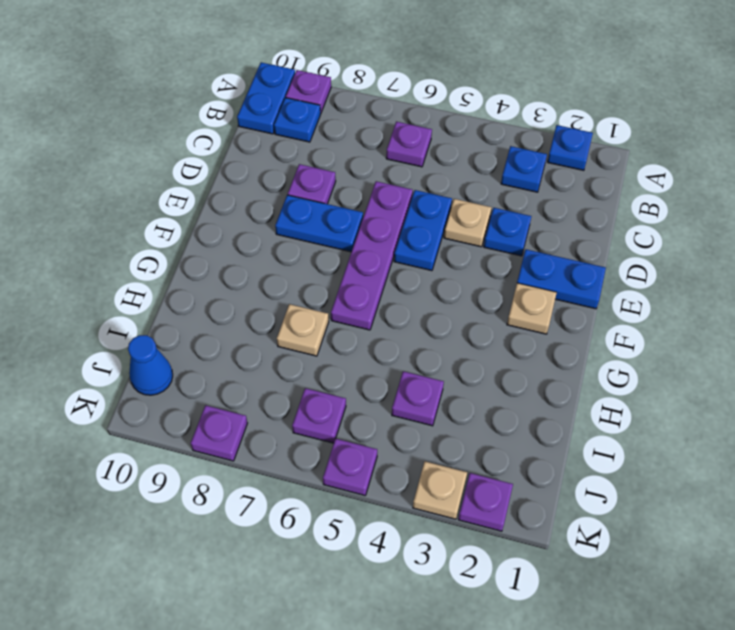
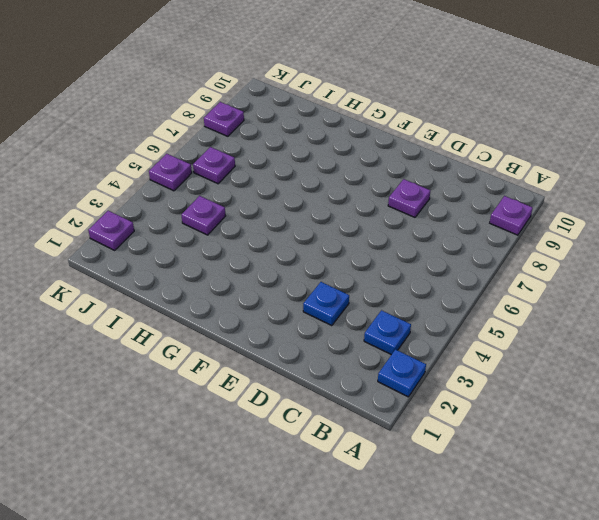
none -> blue plate A10:B10 level 1
none -> purple plate B6 level 1
none -> blue plate B9 level 1

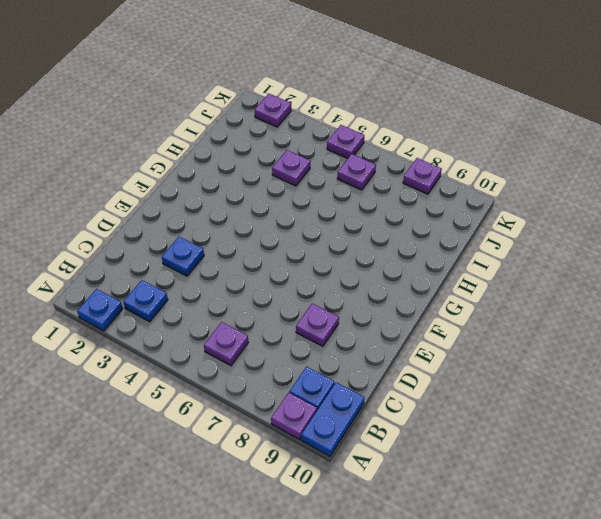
none -> tan plate D4 level 1
none -> blue plate D5:E5 level 1
none -> purple plate D6:G6 level 1

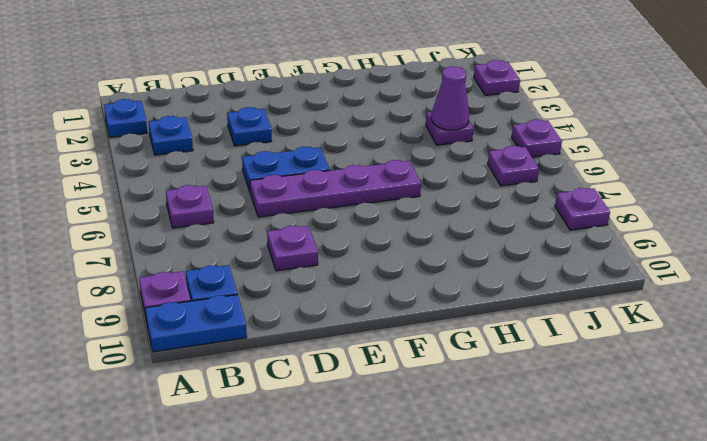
purple cone I4 level 2 -> none
none -> tan plate D4 level 1
none -> blue plate E1:E2 level 1
none -> blue plate E7:E8 level 1

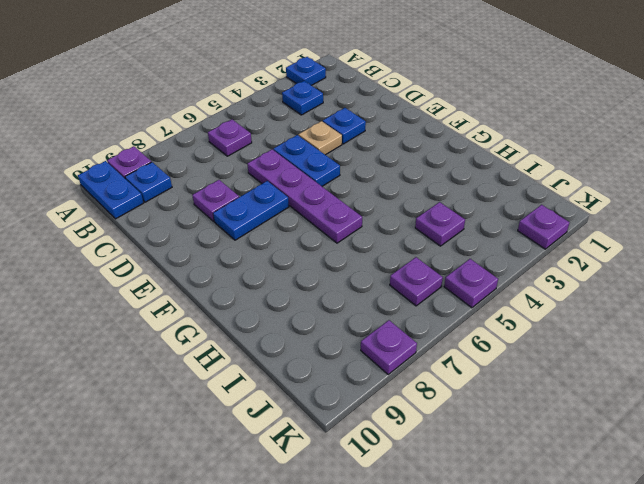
none -> blue plate E1:E2 level 1
none -> tan plate F2 level 1
none -> tan plate H7 level 1

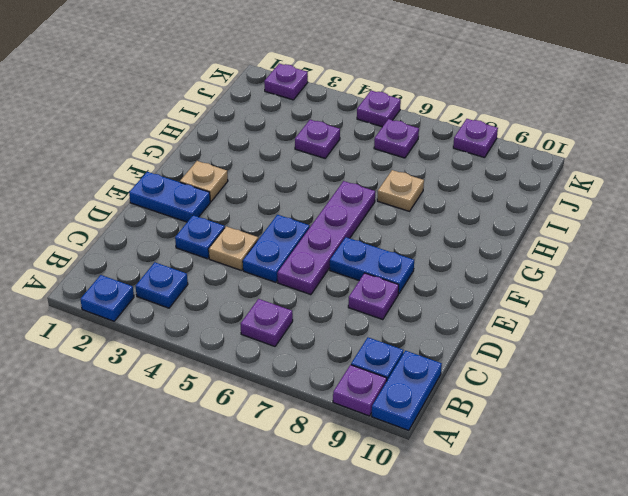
none -> blue cone J10 level 1
none -> tan plate K3 level 1

